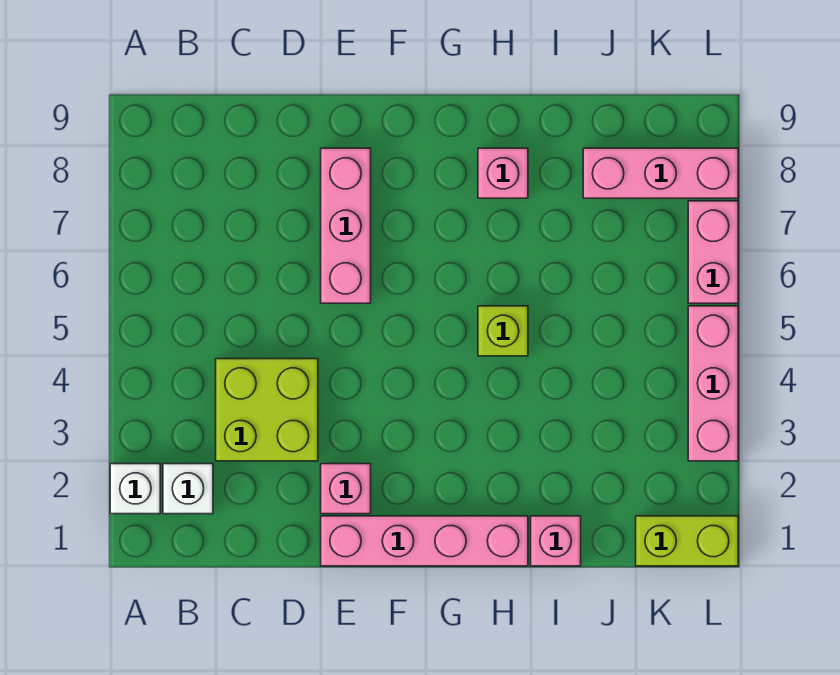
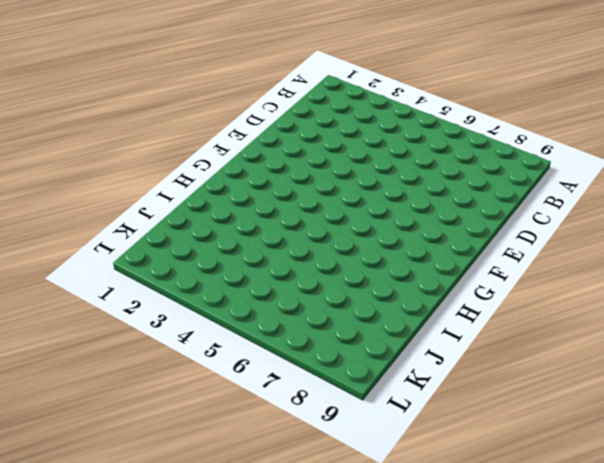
none -> white brick A2 level 1
none -> white brick B2 level 1
none -> lime brick C3:D4 level 1

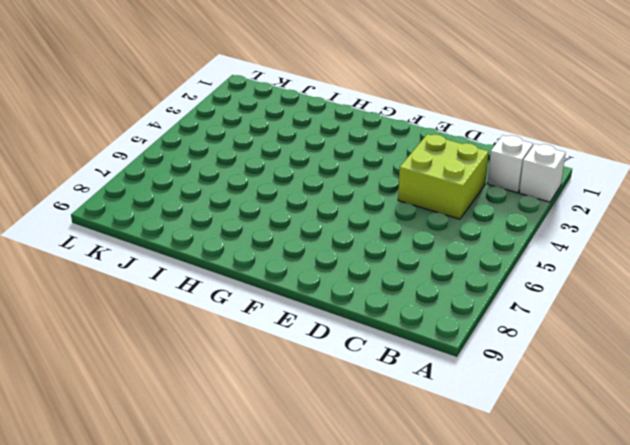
none -> pink brick E1:H1 level 1
none -> pink brick E2 level 1
none -> pink brick E6:E8 level 1

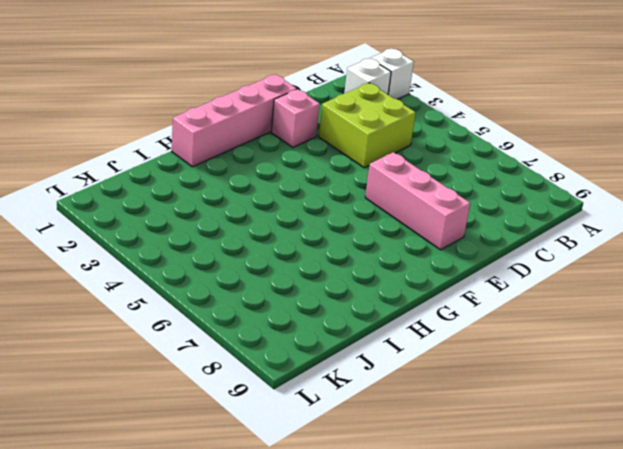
none -> lime brick H5 level 1
none -> pink brick H8 level 1
none -> pink brick I1 level 1

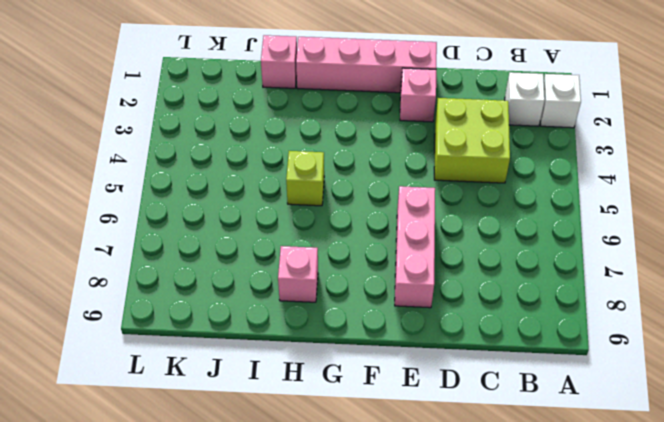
none -> pink brick J8:L8 level 1
none -> lime brick K1:L1 level 1
none -> pink brick L3:L5 level 1

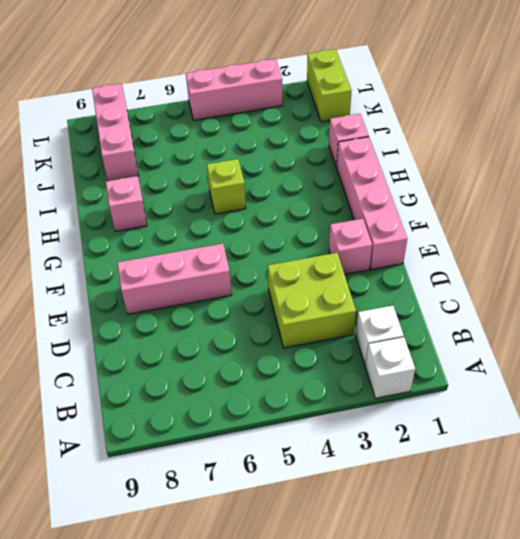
none -> pink brick L6:L7 level 1

